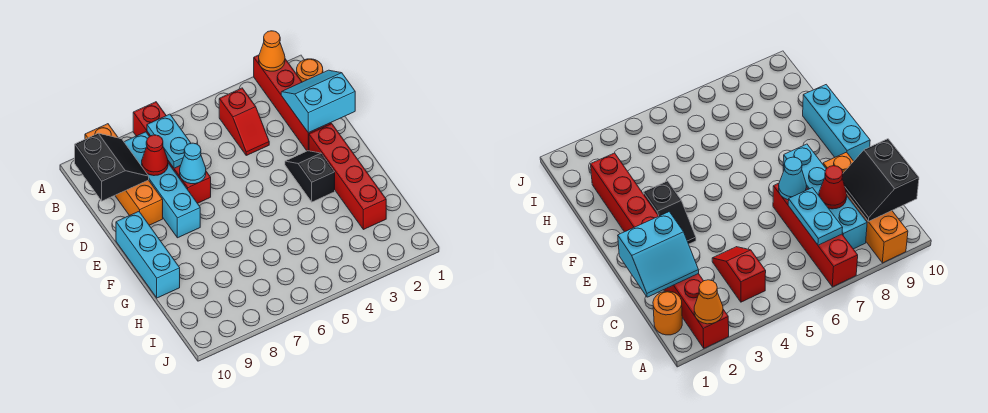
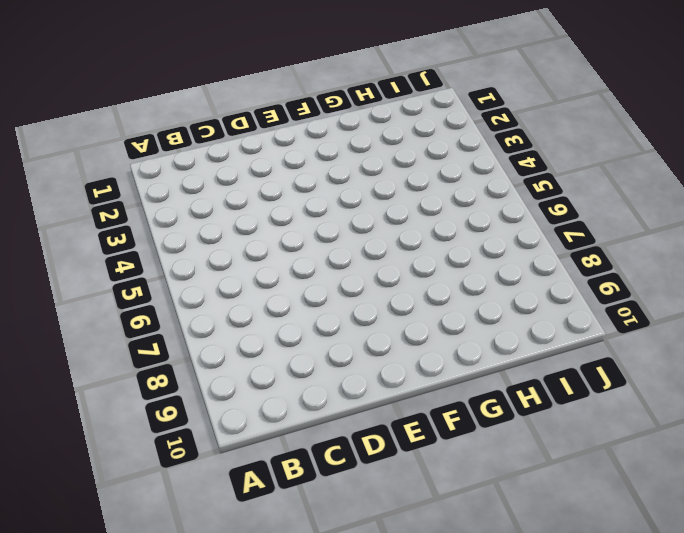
none -> red brick A2:D2 level 1
none -> red brick A7:D7 level 1
none -> orange brick A9:D9 level 1

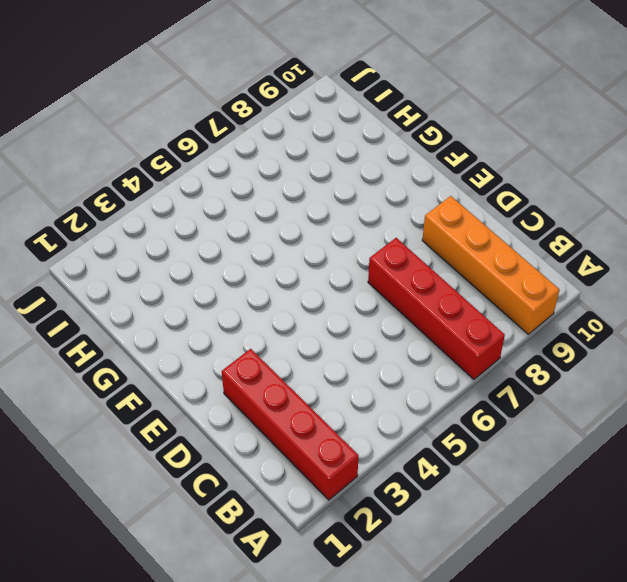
none -> orange round brick B1 level 1
none -> red slope B4:C4 level 1 top B
none -> cyan brick B8:E8 level 1

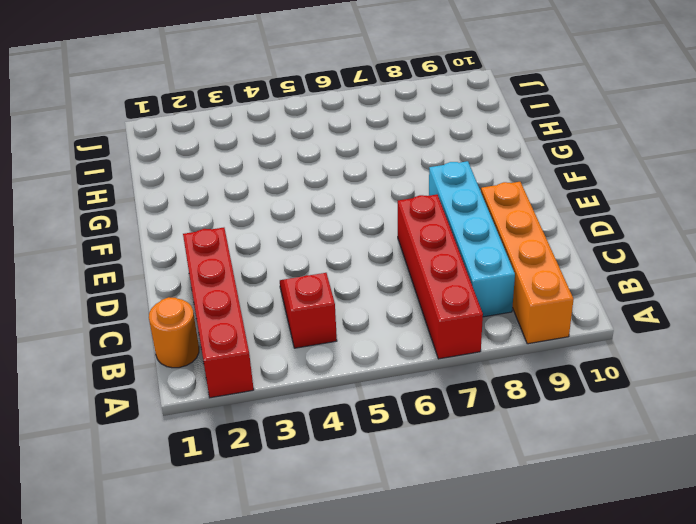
none -> red brick E2:H2 level 1
none -> black slope E3:F3 level 1 top F
none -> cyan brick E10:G10 level 1

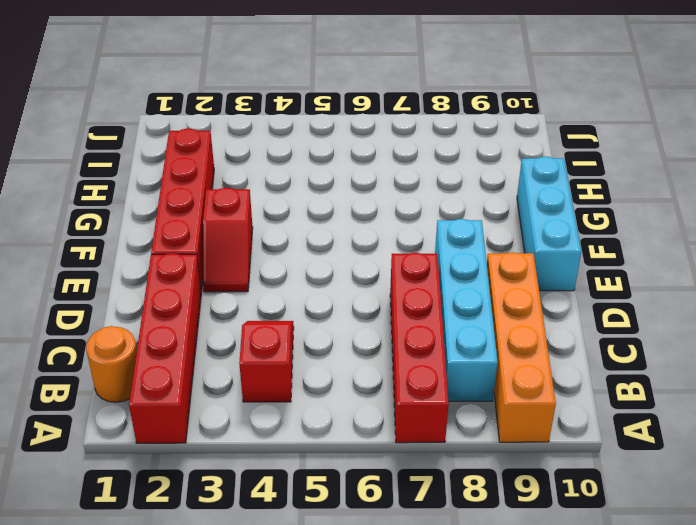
red slope E3:F3 level 1 top F -> black slope E3:F3 level 1 top F
none -> orange cone A2 level 2
none -> cyan plate B7:C7 level 2
none -> black slope B9:C10 level 2 top 10

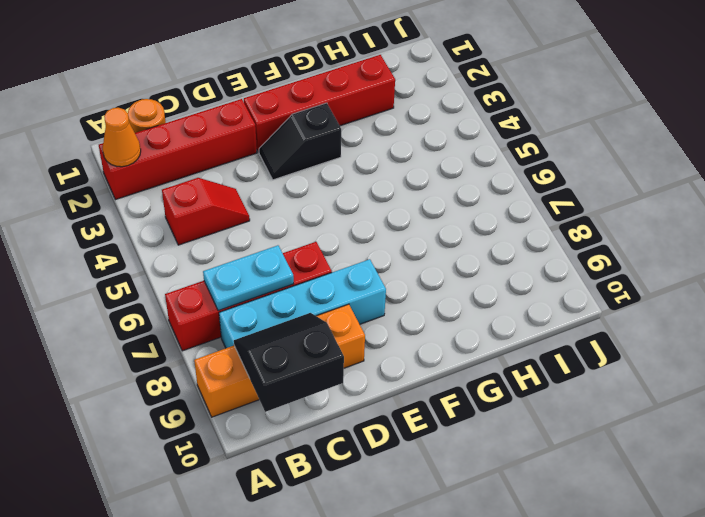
none -> cyan brick E10:G10 level 1
none -> cyan slope C1:D2 level 2 top D
none -> red cone C8 level 2

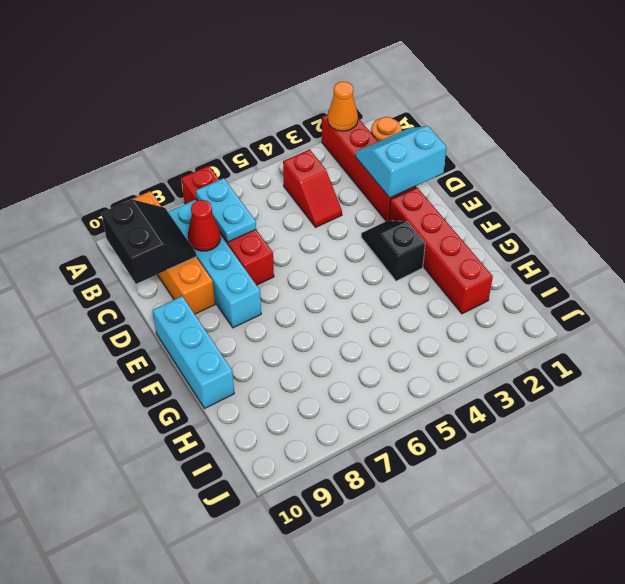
none -> cyan cone D7 level 2

